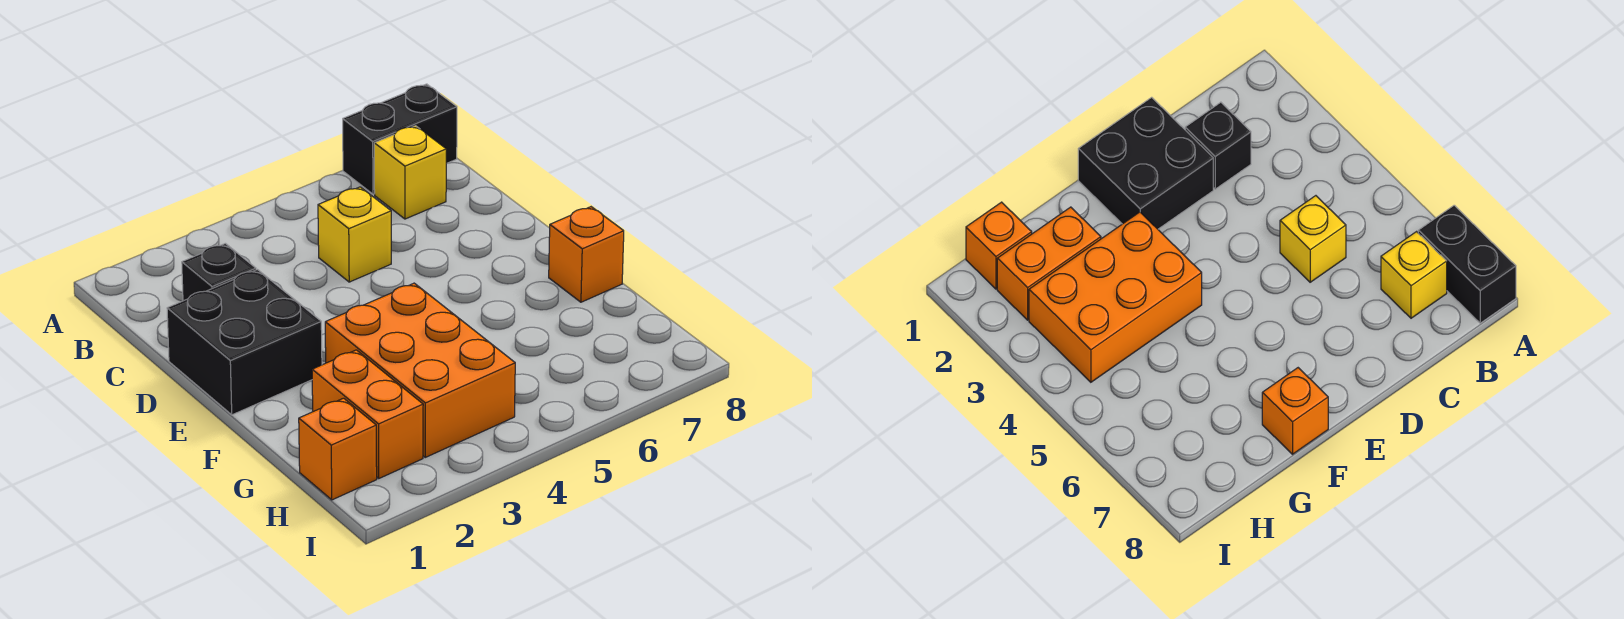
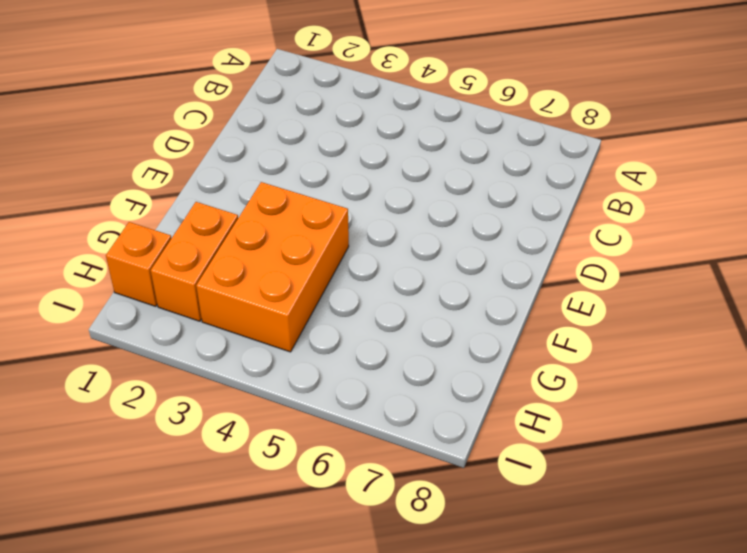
none -> black brick A7:A8 level 1
none -> yellow brick B7 level 1

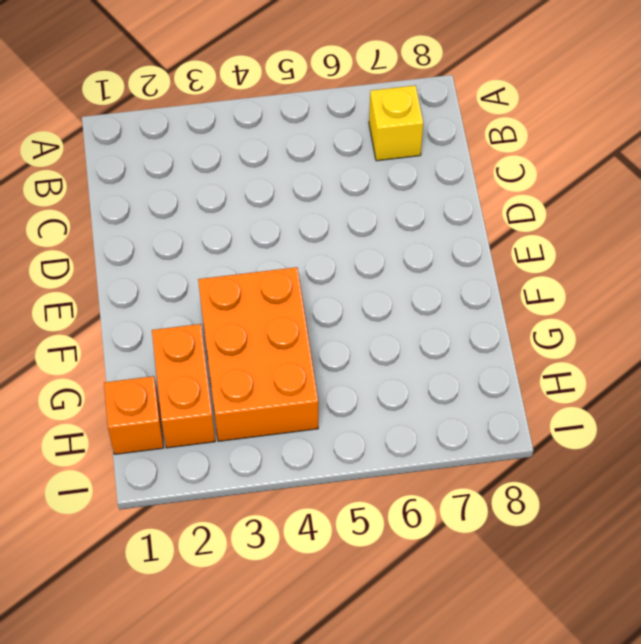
none -> black brick A7:A8 level 1
none -> black brick C2 level 1

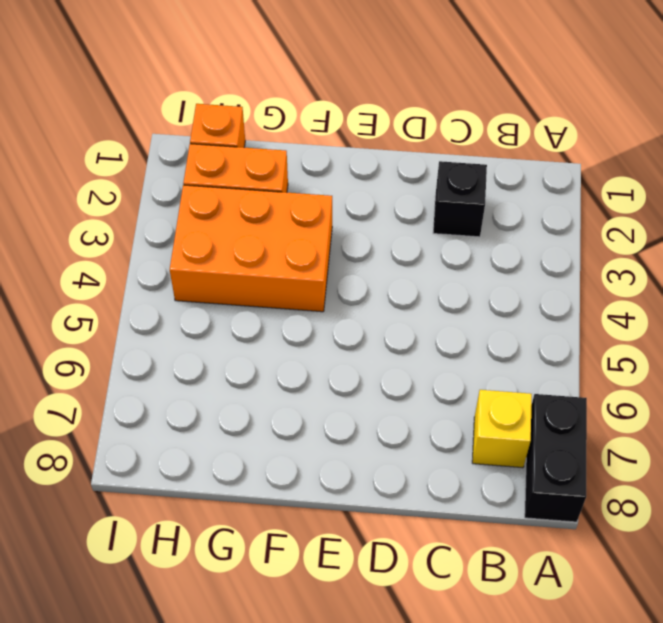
none -> yellow brick C5 level 1
none -> black brick D1:E2 level 1

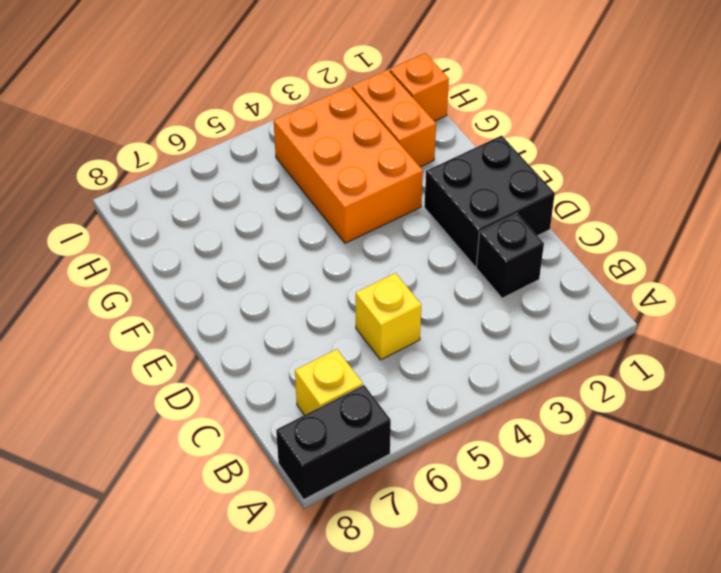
none -> orange brick F8 level 1

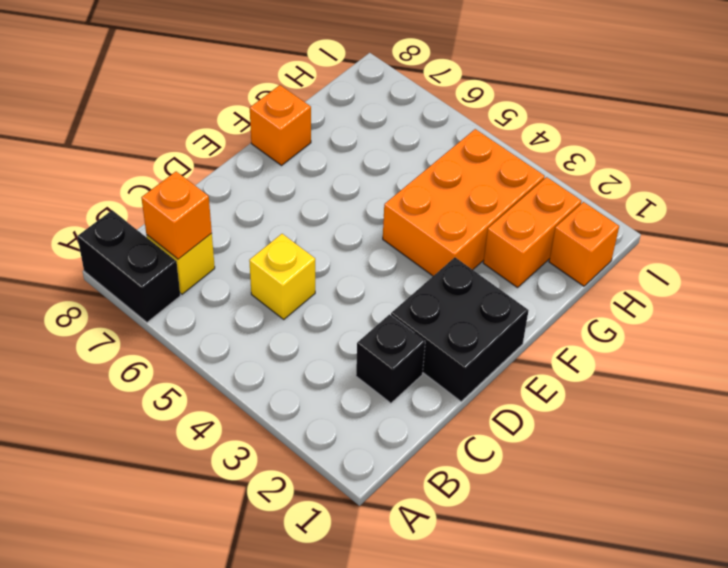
orange brick B7 level 2 -> none

